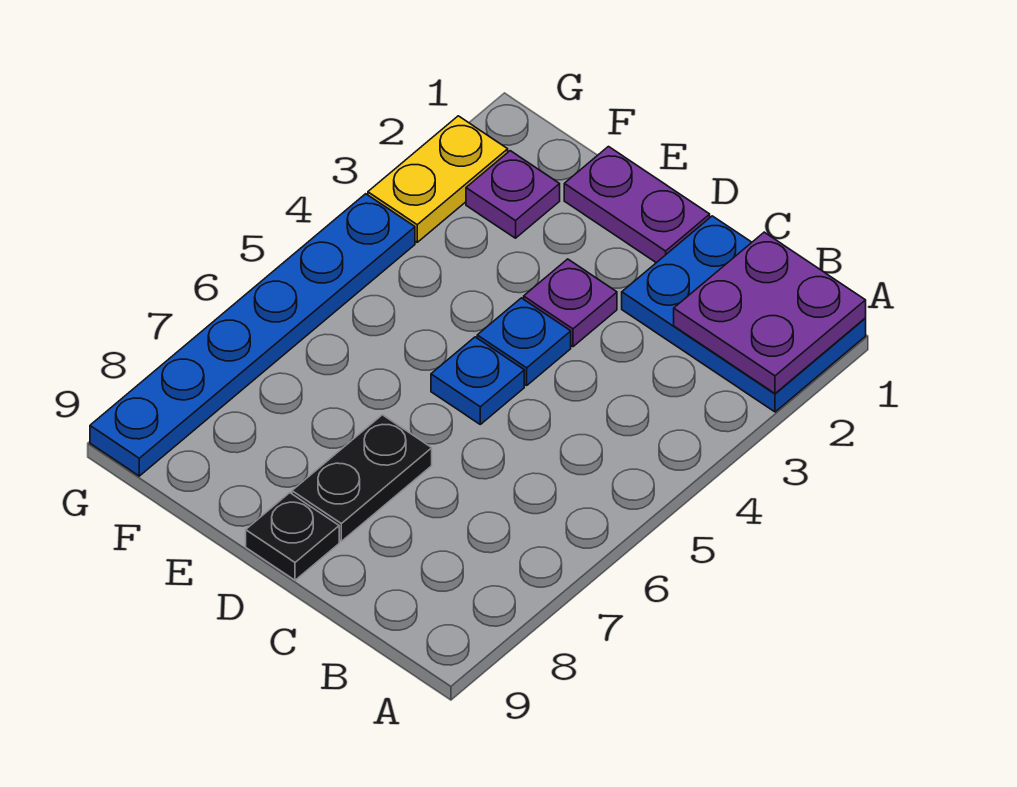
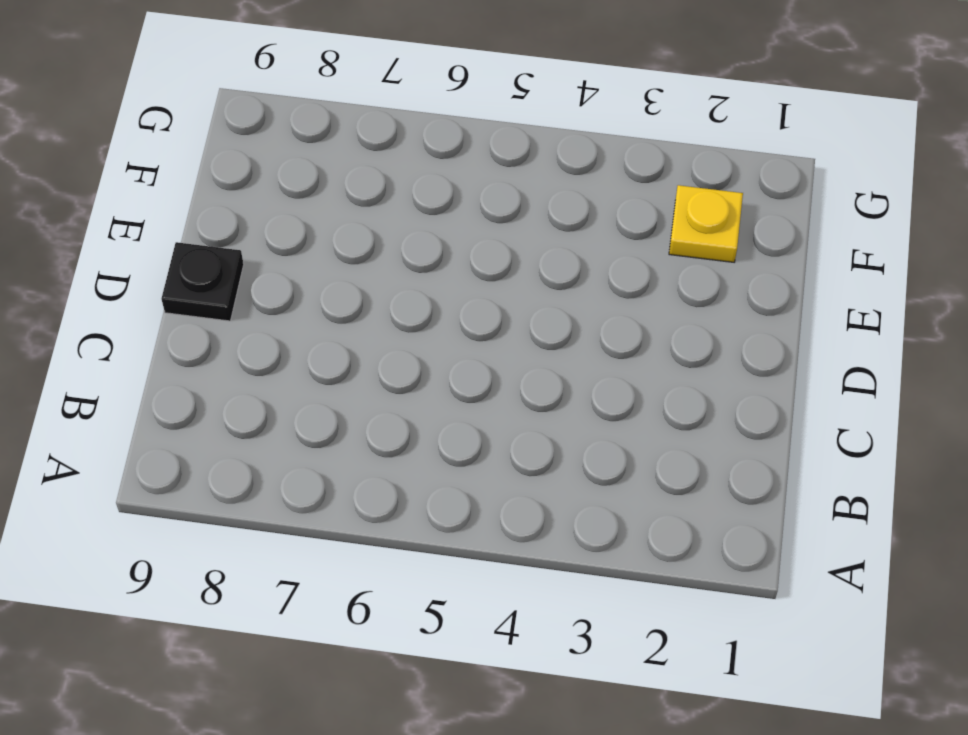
yellow plate F2 level 1 -> purple plate F2 level 1
none -> blue plate A1:C2 level 1
none -> purple plate D1:E1 level 1

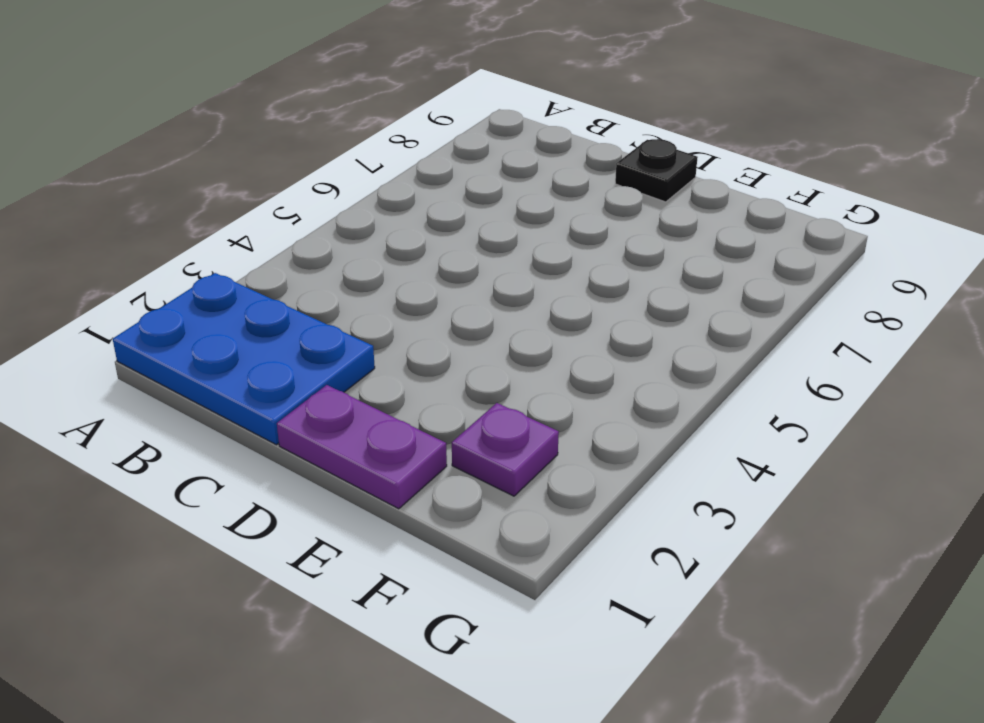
none -> purple plate D3 level 1
none -> blue plate D4 level 1

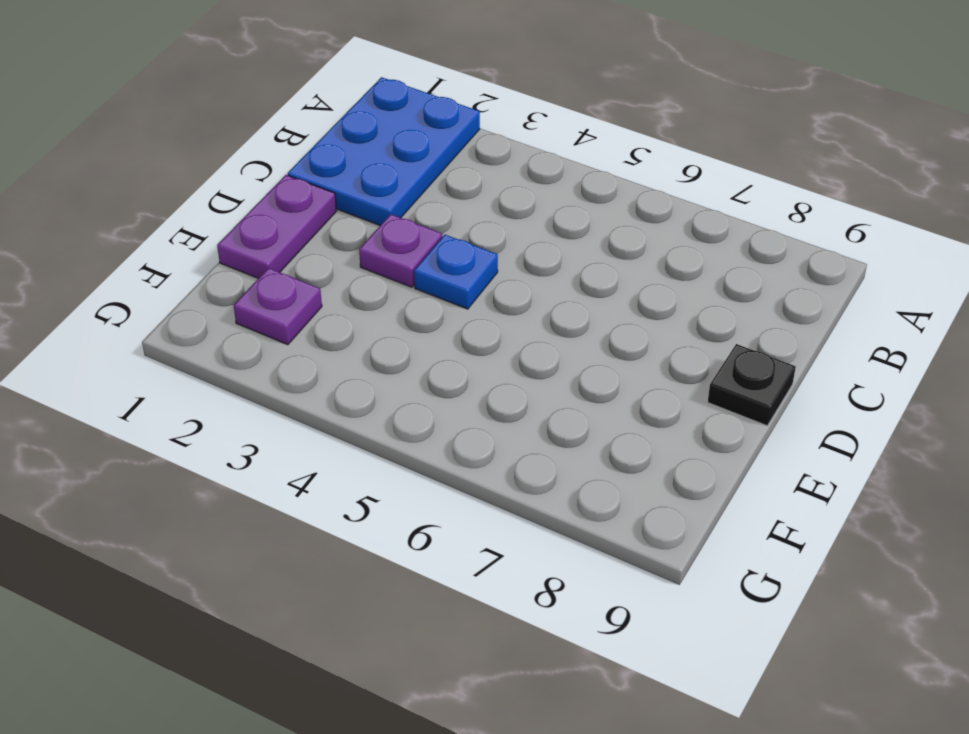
none -> blue plate D5 level 1
none -> black plate D7:D8 level 1

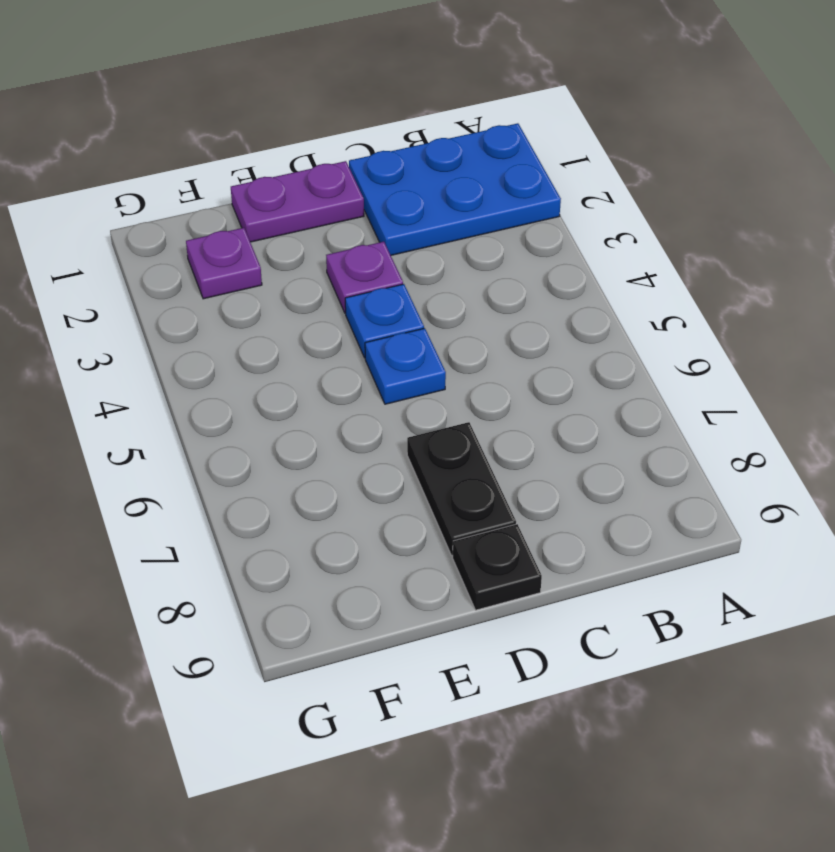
none -> yellow plate G2:G3 level 1
none -> blue plate G4:G9 level 1

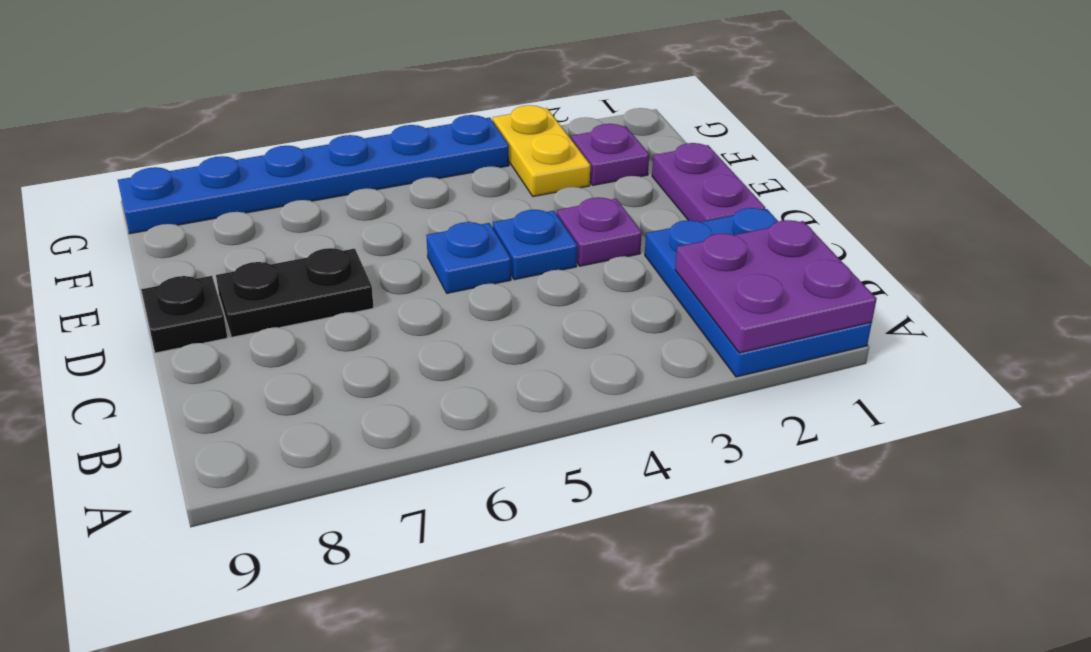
yellow plate F3:G3 level 1 -> yellow plate G2:G3 level 1

